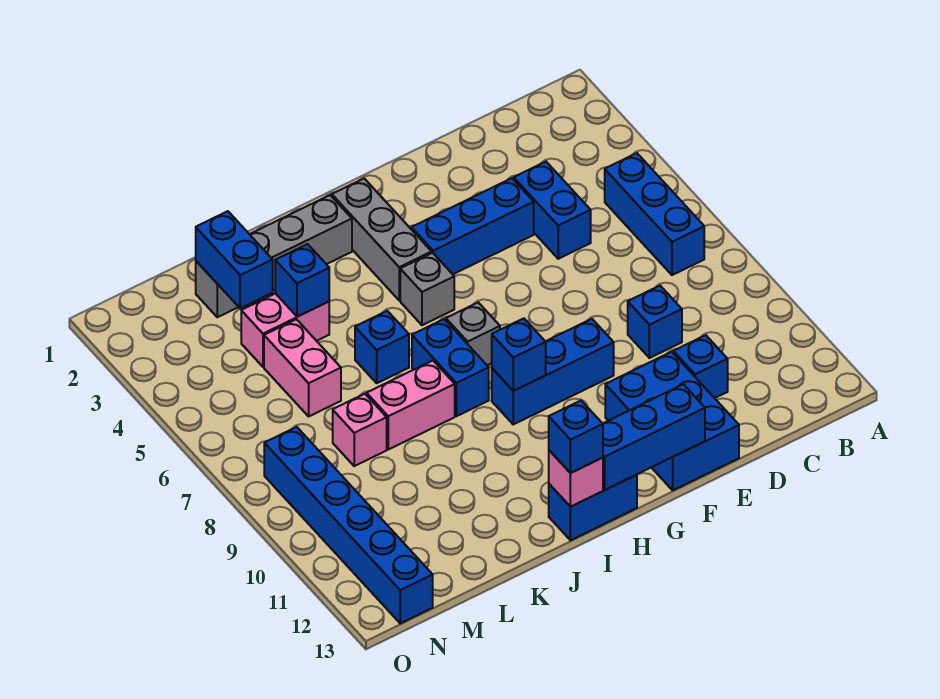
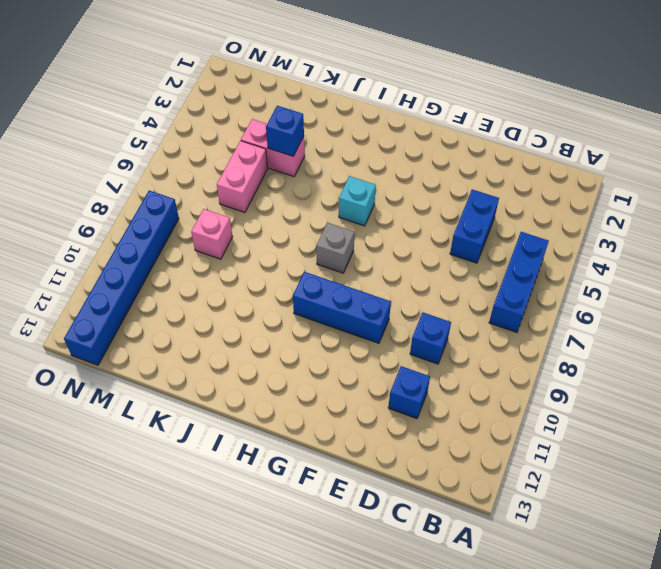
cyan brick H5 level 1 -> grey brick H5 level 1
none -> blue brick E4:G4 level 1
none -> blue brick E11:F13 level 1
none -> grey brick H2:H4 level 1

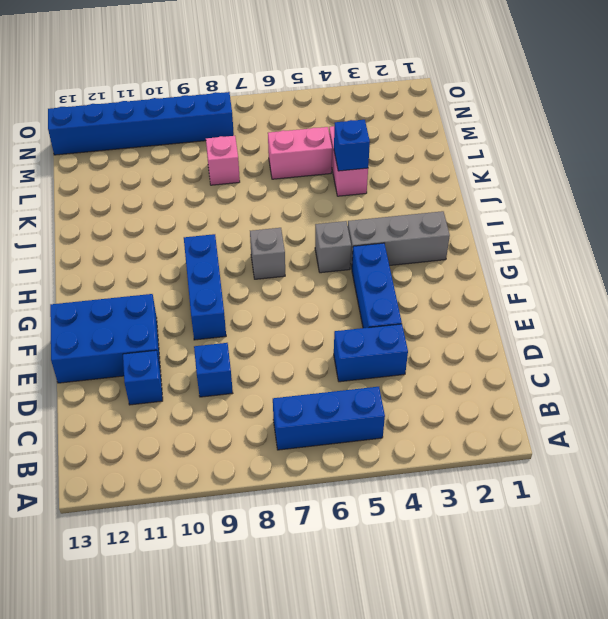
none -> blue brick H13:I13 level 1
none -> grey brick I2:L2 level 1
none -> blue brick I7:I8 level 1

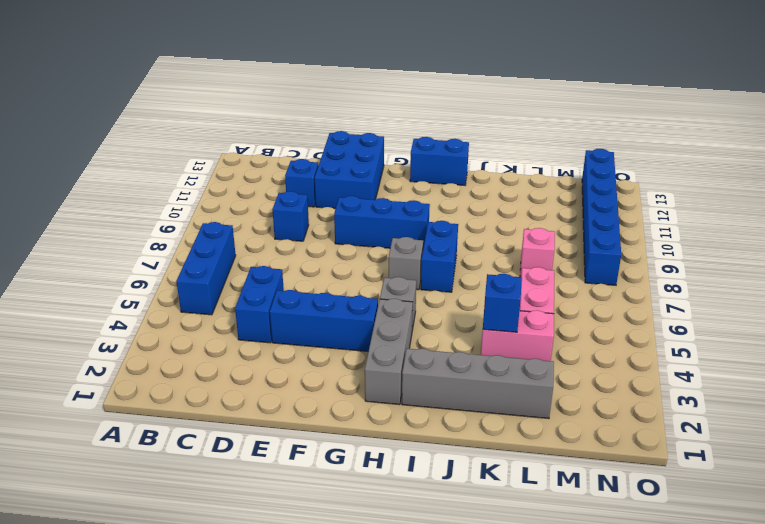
none -> blue brick J6 level 1
none -> pink brick J8:K8 level 1
none -> blue brick F13:H13 level 2

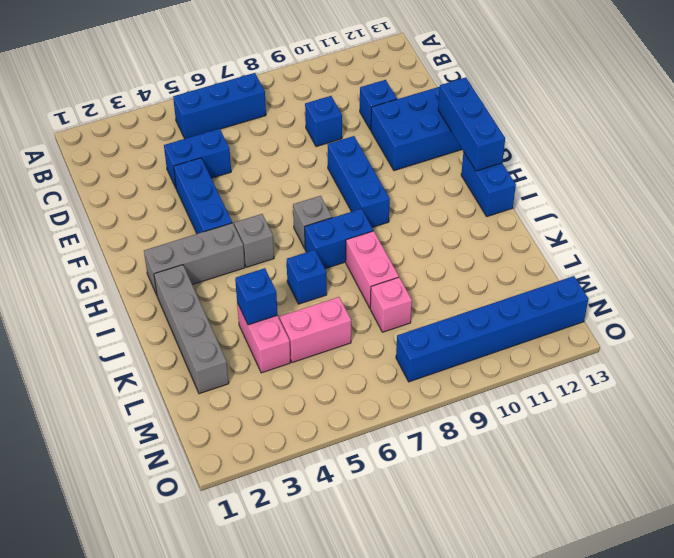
none -> blue brick H9 level 2
none -> pink brick I13 level 2
none -> blue brick L2:L3 level 2

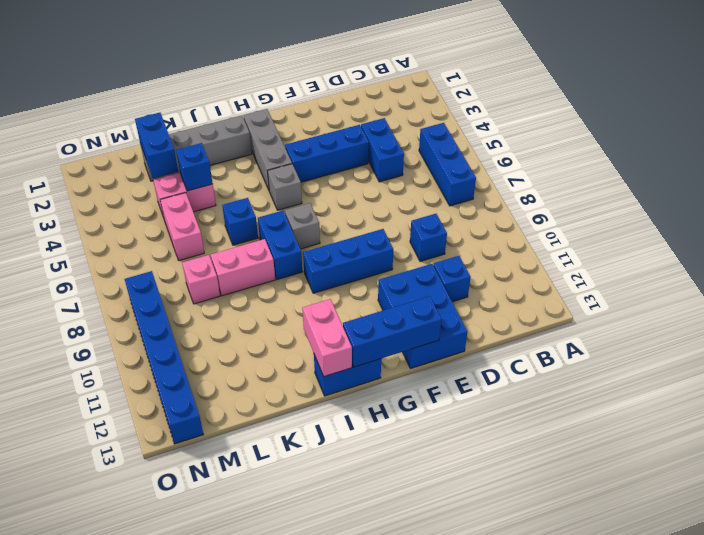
pink brick I12:I13 level 2 -> pink brick I13 level 2
none -> blue brick H9 level 2
none -> blue brick I13 level 3

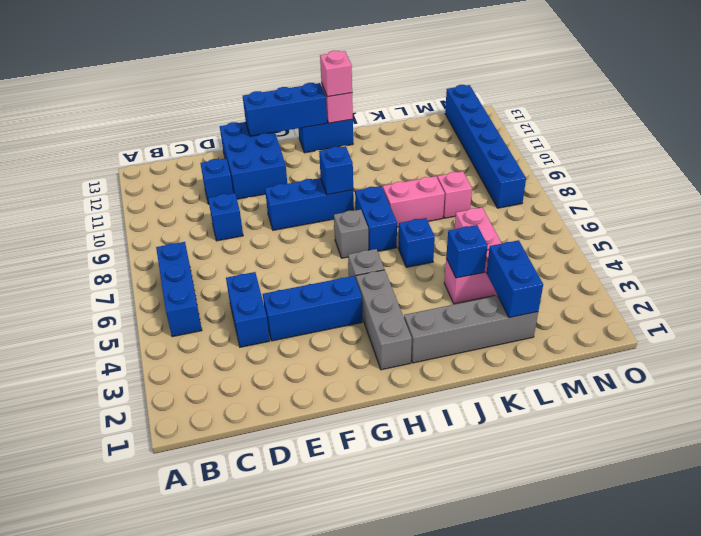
pink brick I13 level 3 -> blue brick I13 level 3

